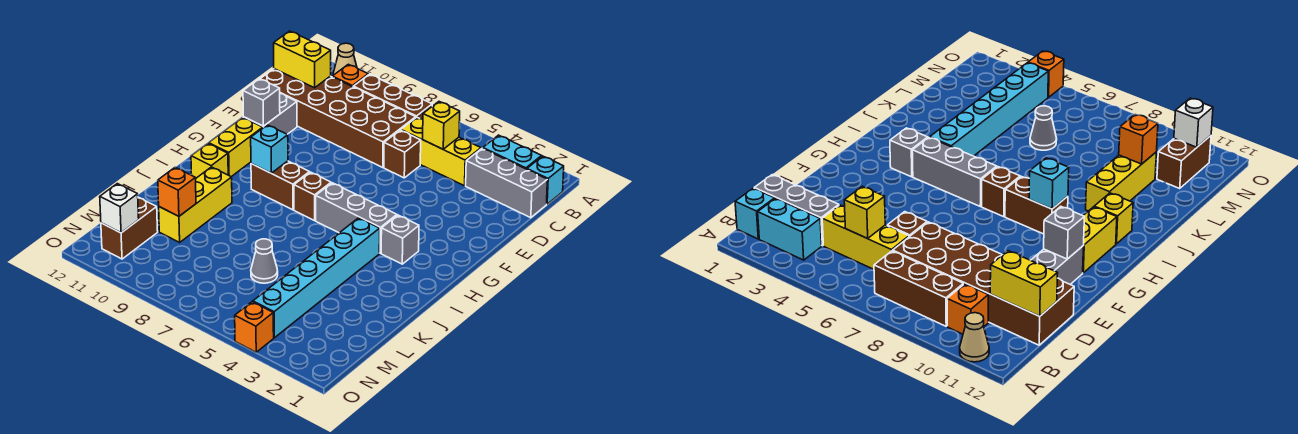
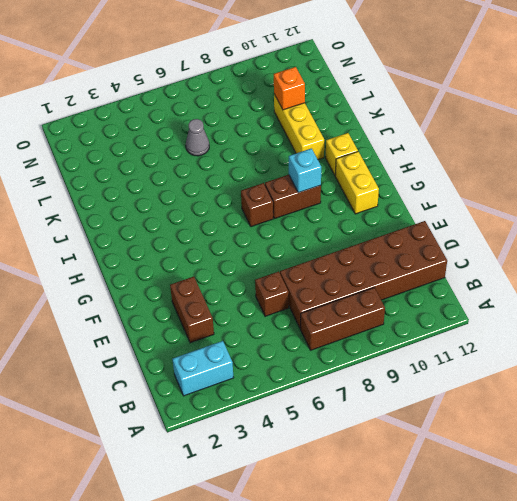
brown brick D3:E3 level 1 -> brown brick M11:N11 level 1
none -> tan cone A11 level 1
none -> cyan brick B1 level 1
none -> orange brick B10 level 1

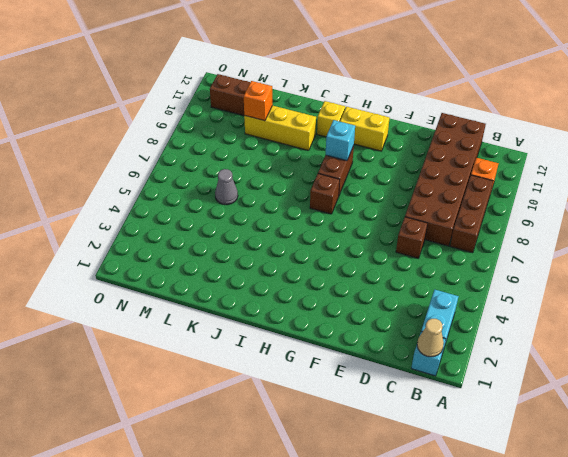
tan cone B1 level 2 -> tan cone A11 level 1
none -> grey brick C1:C3 level 1
none -> yellow brick C4:C6 level 1
none -> grey brick E11:F11 level 1

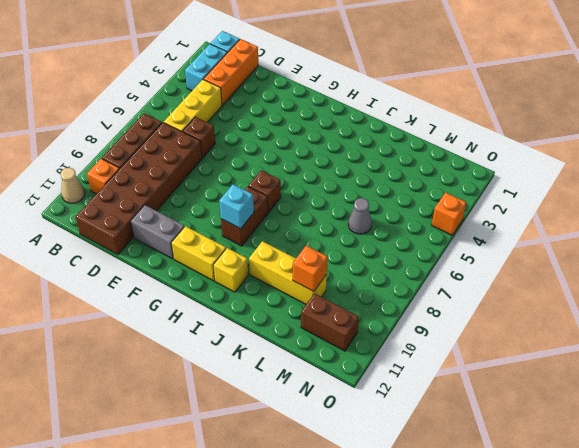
orange brick C1:C3 level 1 -> grey brick C1:C3 level 1
none -> grey brick H3 level 1
none -> grey brick H4:H6 level 1
none -> cyan brick I4:N4 level 1

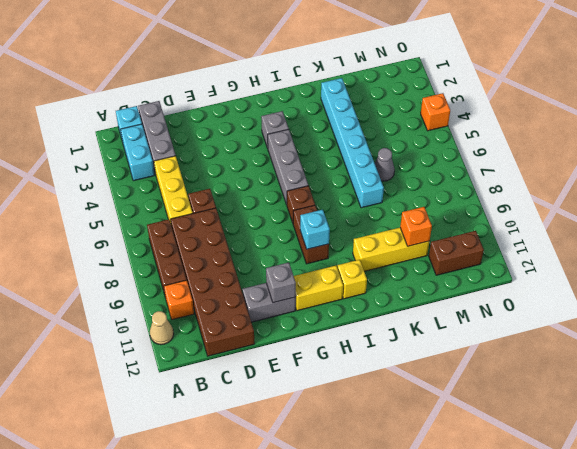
cyan brick K2:K7 level 1 -> cyan brick I4:N4 level 1
none -> yellow brick C5 level 2
none -> yellow brick C11:C12 level 2
none -> white brick N11 level 2

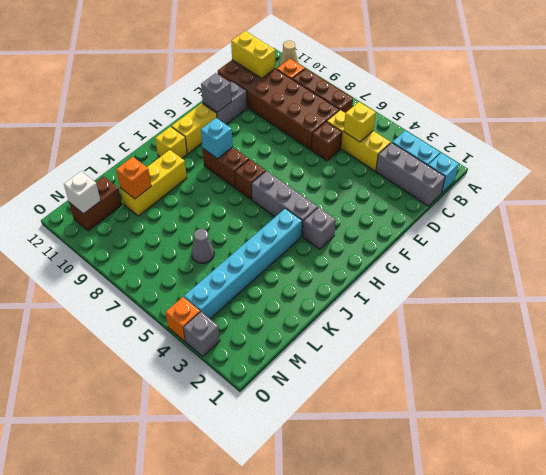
grey brick O3 level 1 -> none

